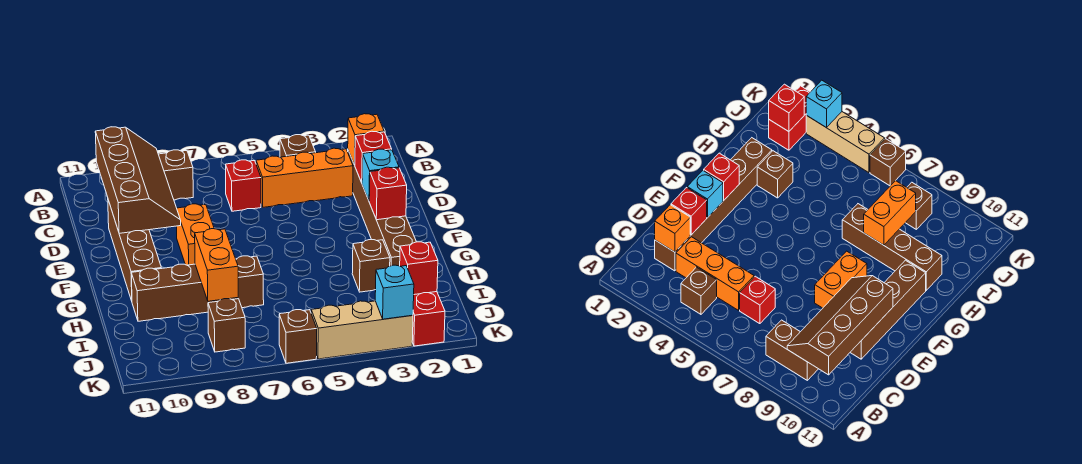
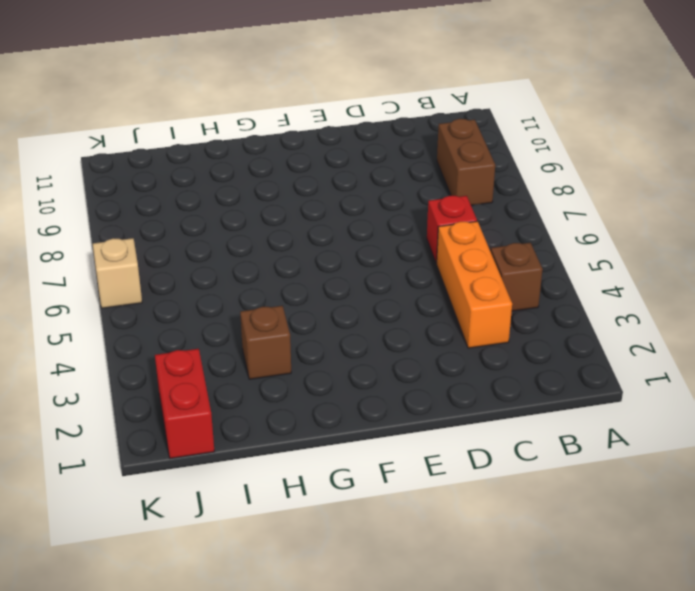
red brick J1:J2 level 1 -> red brick J2:K2 level 1
tan brick K6 level 1 -> brown brick K6 level 1
none -> brown brick C2:H2 level 1
none -> brown brick D10:G10 level 1
none -> orange brick E8:F8 level 1

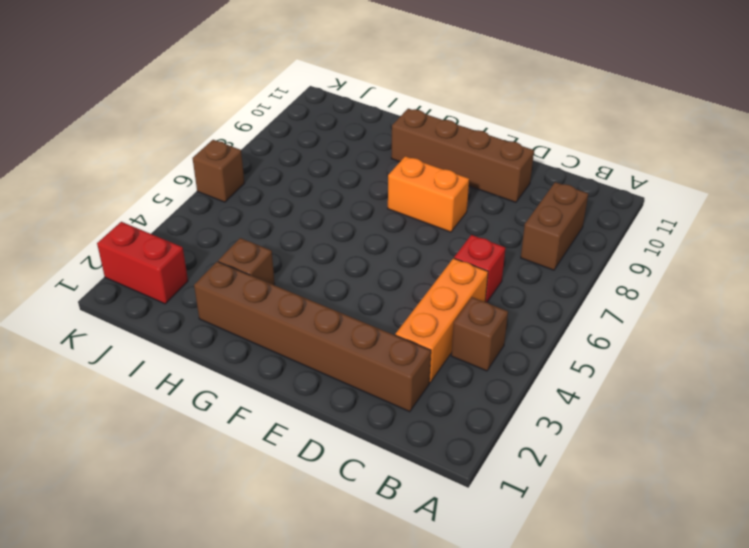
none -> brown brick H7:H10 level 1
none -> brown brick J8 level 1
none -> tan brick K3:K5 level 1

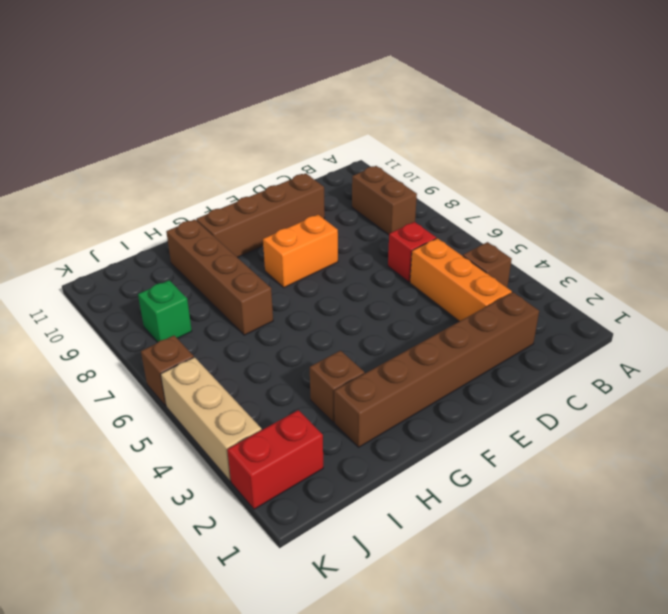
green brick J8 level 1 -> brown brick J8 level 1
none -> brown slope B9:E10 level 2 top 10
none -> orange brick C2 level 2
none -> red brick D2 level 2

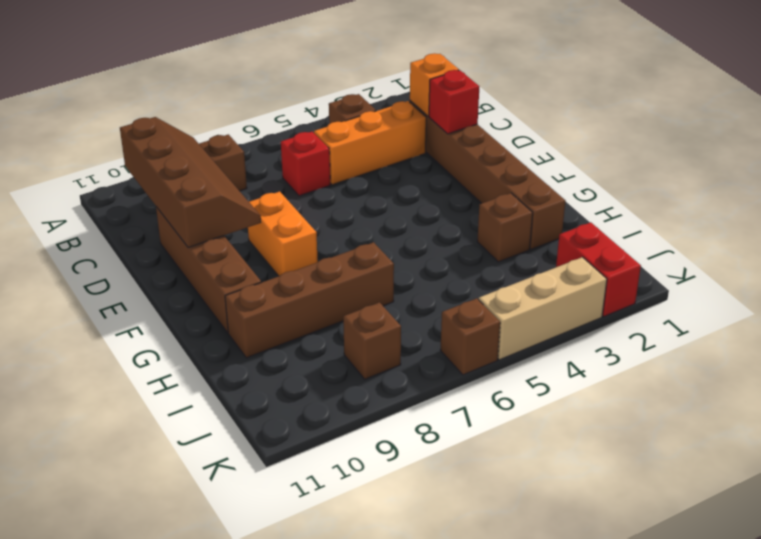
none -> cyan brick E2 level 2
none -> red brick F2 level 2
none -> orange brick H8:I8 level 2

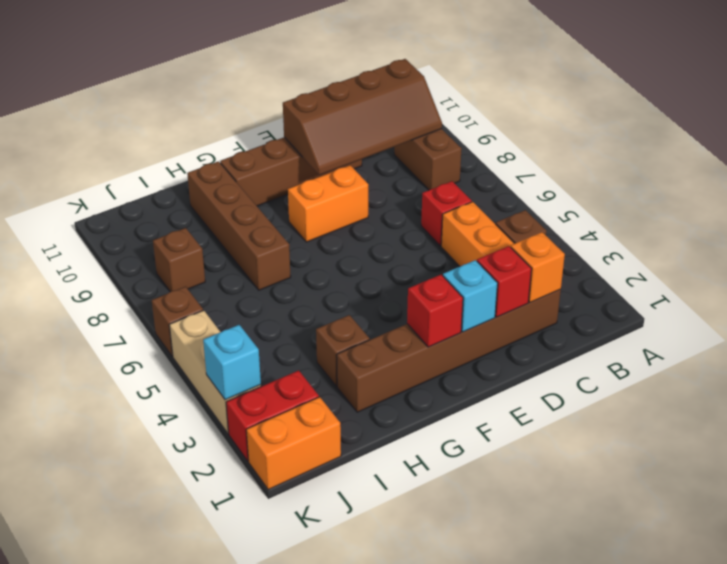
orange brick J1:K1 level 1 -> orange brick H8:I8 level 2
none -> red brick J2 level 2

